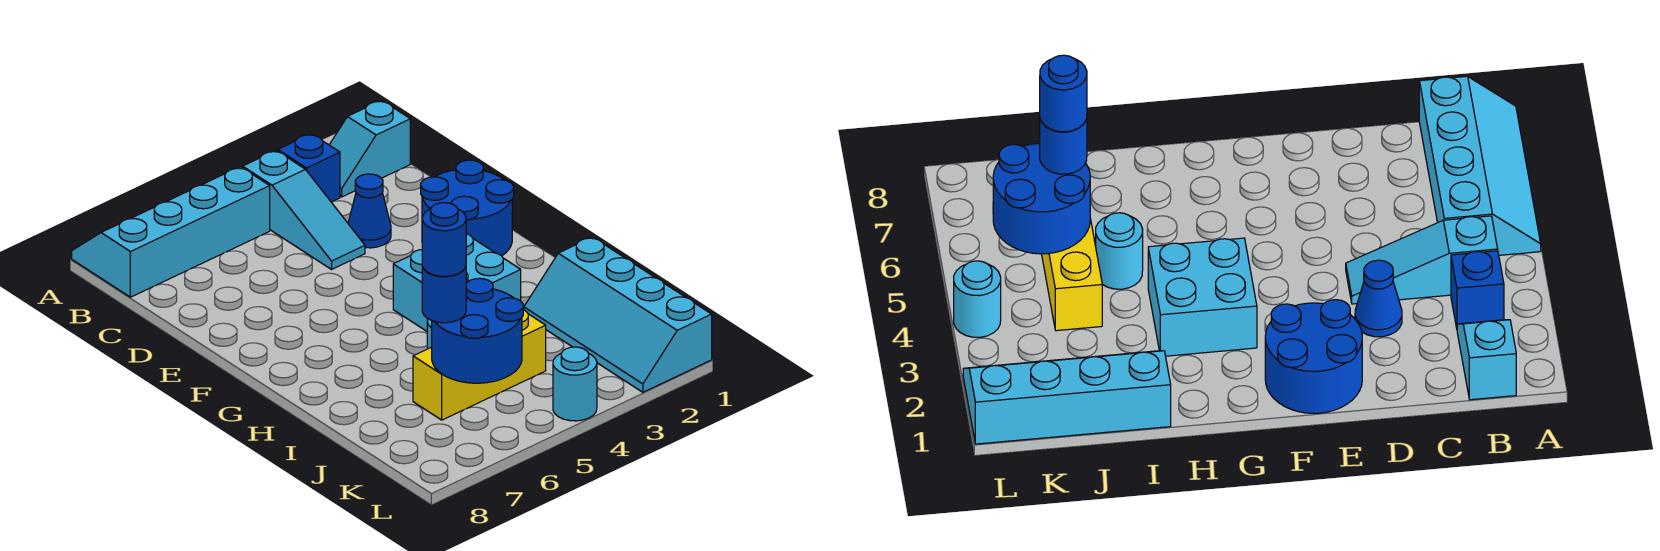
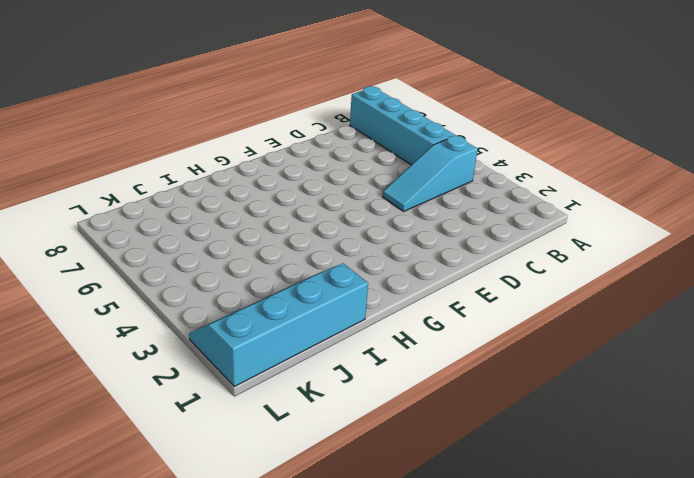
none -> cyan slope B1:B2 level 1 top 1
none -> blue brick B3 level 1
none -> blue cone D3 level 1

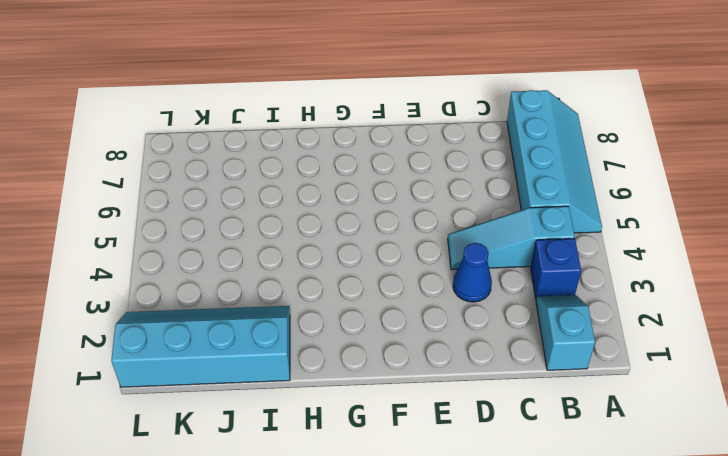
none -> blue round brick E1:F2 level 1
none -> cyan brick G3:H4 level 1
none -> cyan round brick I5 level 1

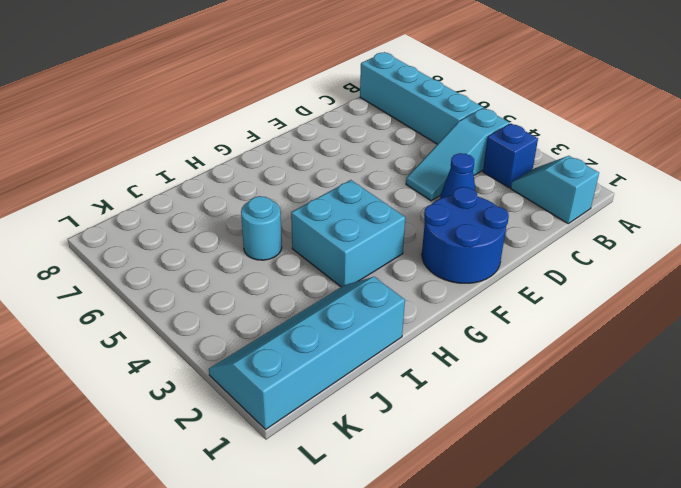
none -> yellow brick J4:J6 level 1
none -> cyan round brick L4 level 1
none -> blue round brick J5:K6 level 2

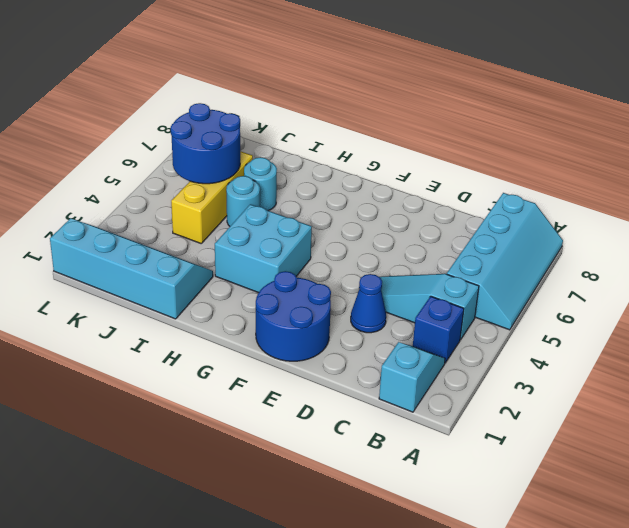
cyan round brick I6 level 1 -> cyan round brick L4 level 1
none -> blue round brick J6 level 3
none -> blue round brick J6 level 4

